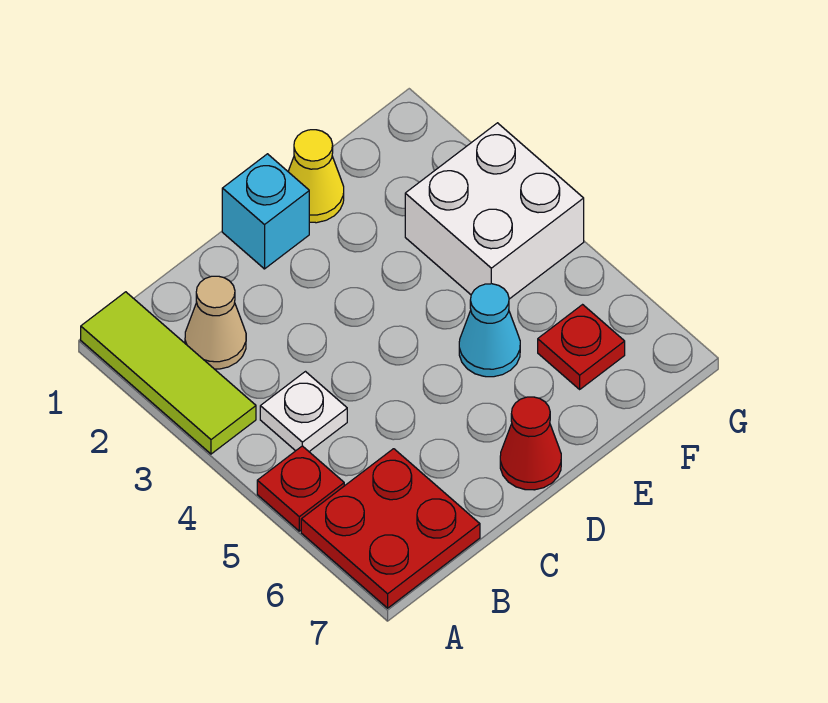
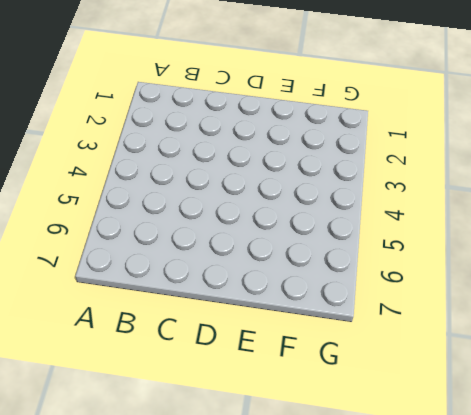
none -> lime tile A1:A3 level 1
none -> red plate A5 level 1

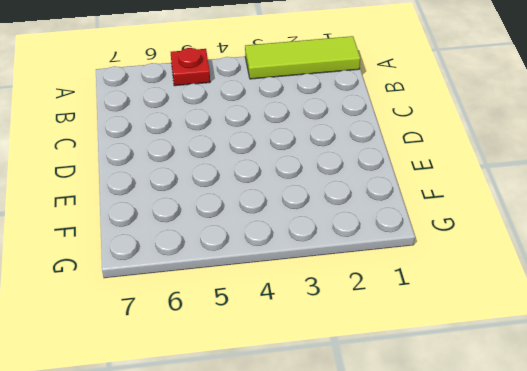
none -> red plate A6:B7 level 1
none -> tan cone B2 level 1

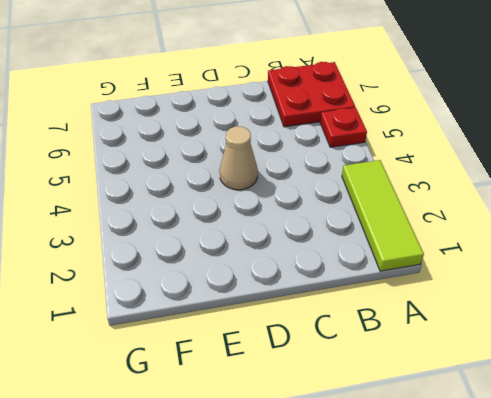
tan cone D4 level 1 -> tan cone B2 level 1
none -> white plate B4 level 1
none -> cyan brick D1 level 1

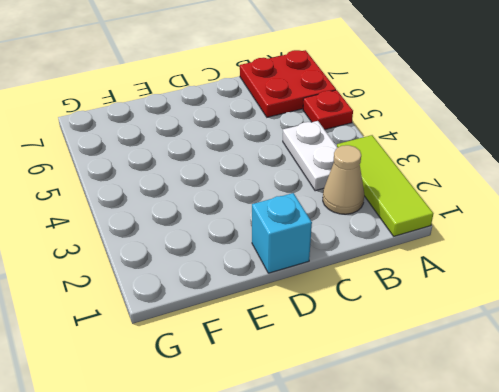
white plate B3:B4 level 1 -> white plate B4 level 1
none -> red cone D7 level 1
none -> yellow cone E1 level 1

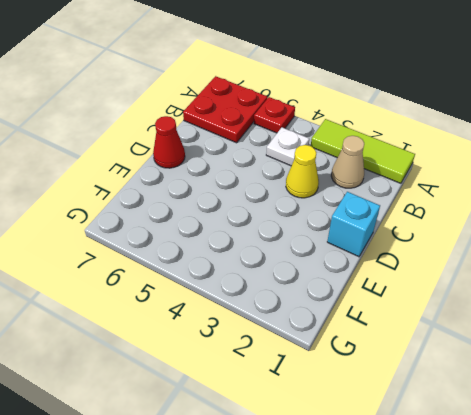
yellow cone C3 level 1 -> yellow cone E1 level 1
none -> cyan cone E5 level 1
none -> white brick F3:G4 level 1

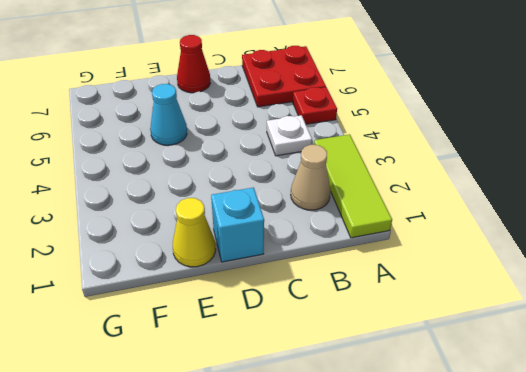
none -> white brick F3:G4 level 1
none -> red plate F6 level 1

